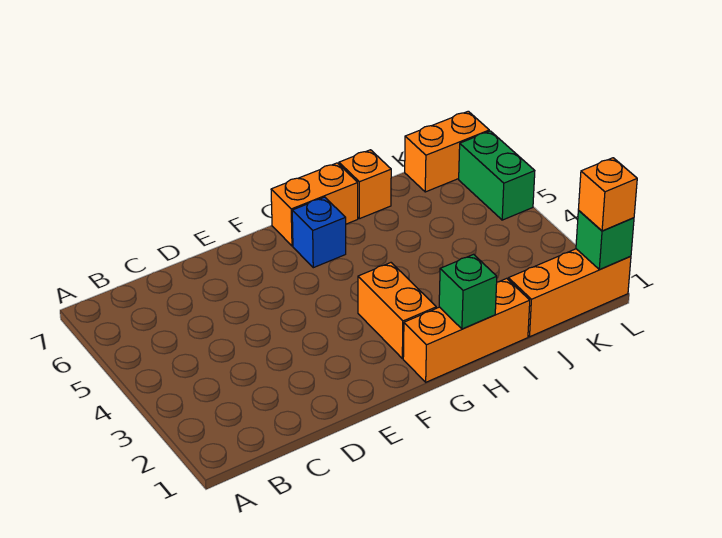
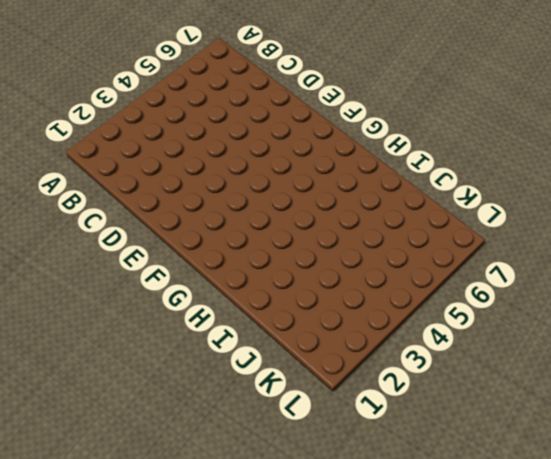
none -> orange brick G1:I1 level 1
none -> orange brick G2:G3 level 1

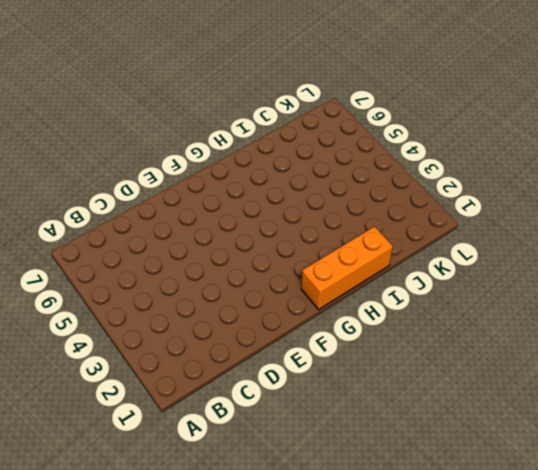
none -> orange brick G2:G3 level 1
none -> blue brick G6 level 1

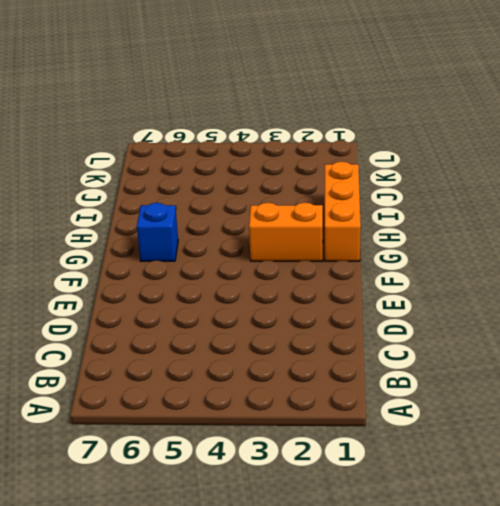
none -> orange brick G7:H7 level 1
none -> orange brick I7 level 1

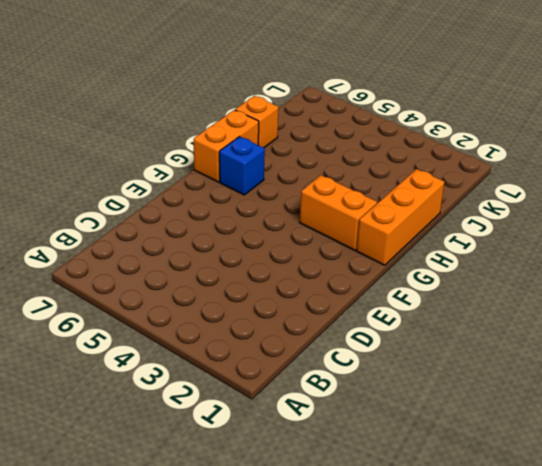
none -> orange brick J1:L1 level 1
none -> orange brick K7:L7 level 1

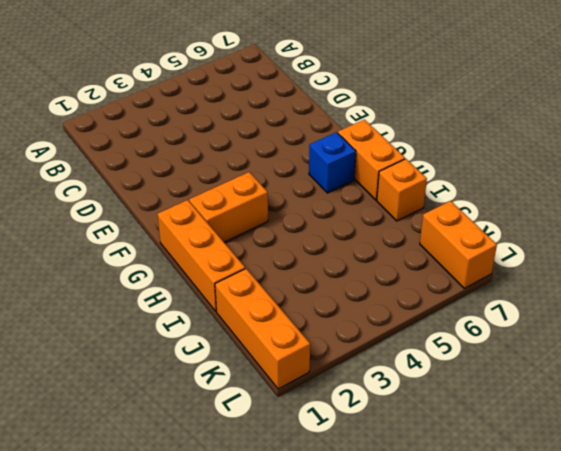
none -> green brick L5:L6 level 1
none -> green brick H1 level 2

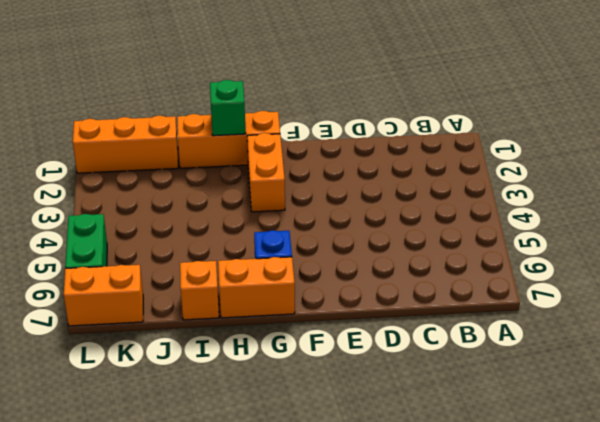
none -> green brick L1 level 2
none -> orange brick L1 level 3

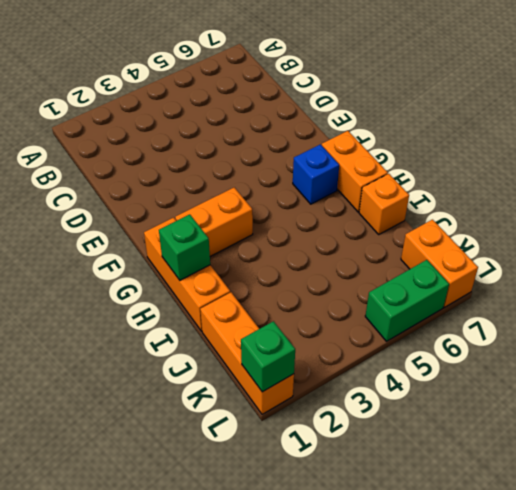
none -> orange brick L1 level 3

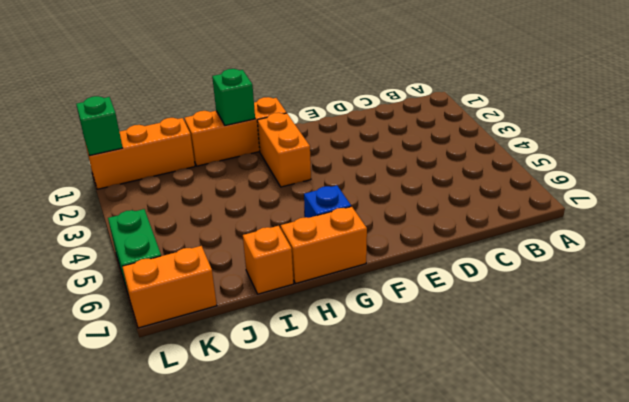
none -> orange brick L1 level 3

